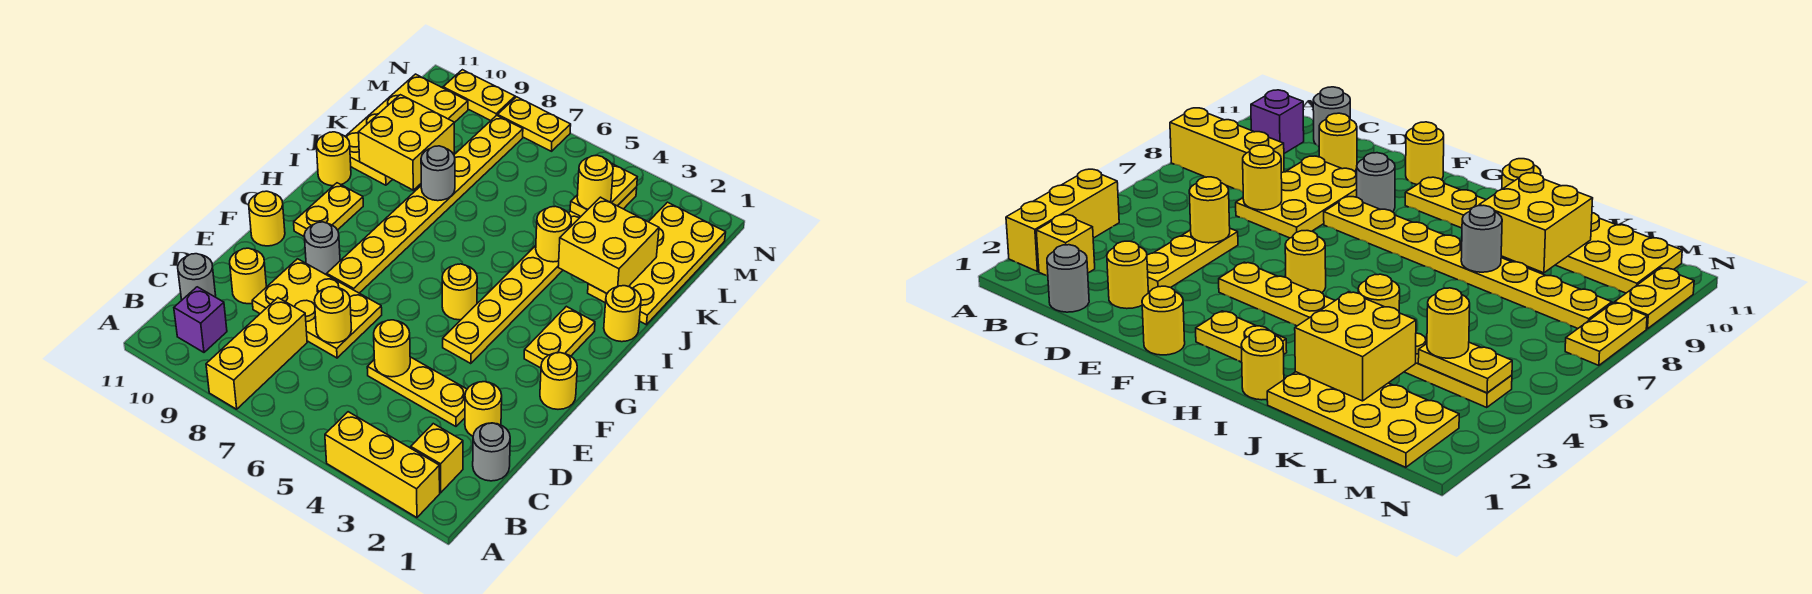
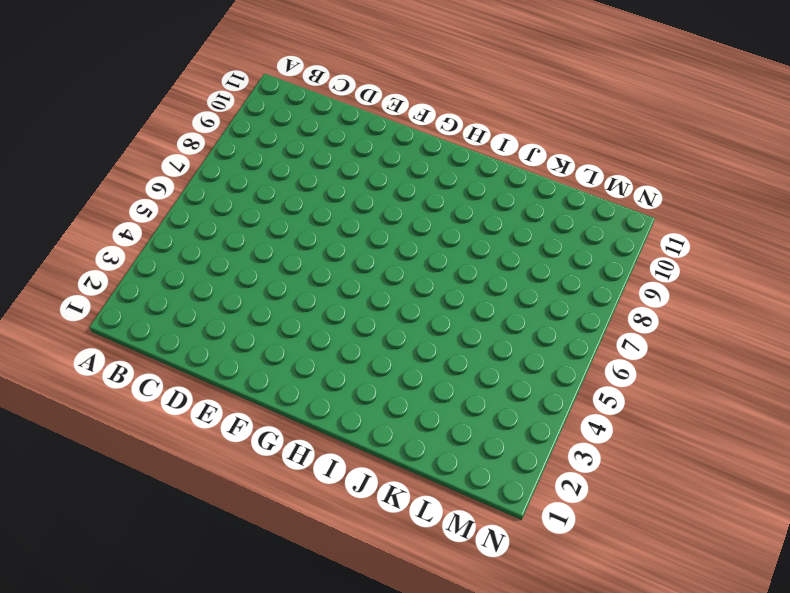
none -> yellow brick A2:A4 level 1
none -> yellow brick A8:C8 level 1
none -> yellow brick B2 level 1
none -> purple brick B10 level 1

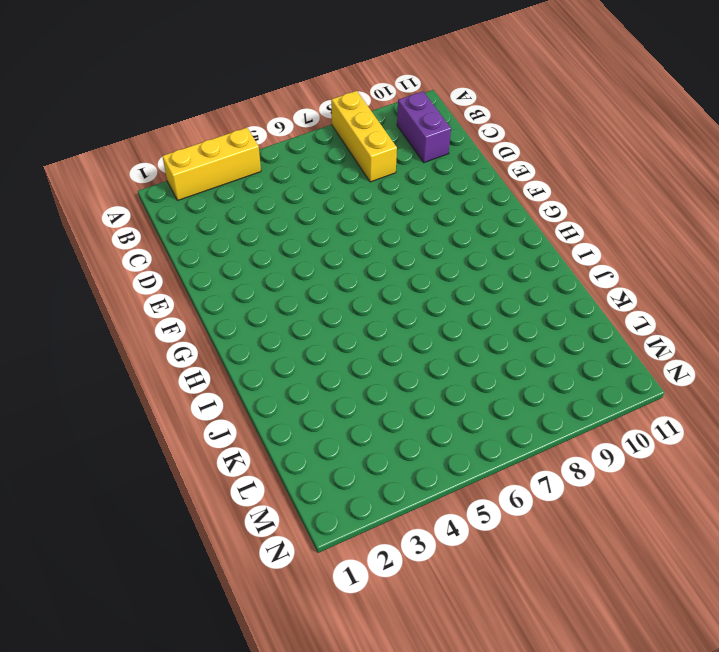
purple brick B10:C10 level 1 -> purple brick B10 level 1
none -> yellow brick B2 level 1
none -> grey round brick C1 level 1
none -> grey round brick C11 level 1
none -> yellow round brick D2 level 1

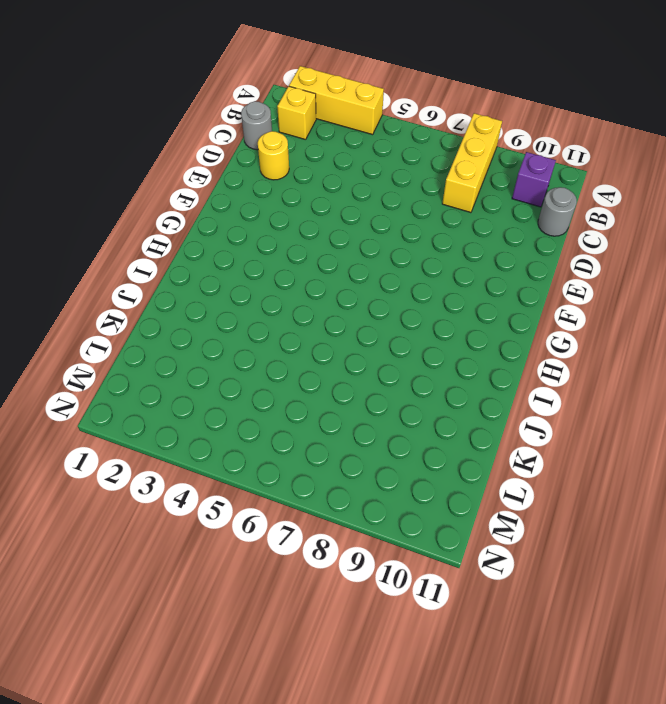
none -> yellow plate D3:D5 level 1
none -> yellow plate D7:E9 level 1
none -> yellow round brick D10 level 1
none -> yellow round brick F1 level 1

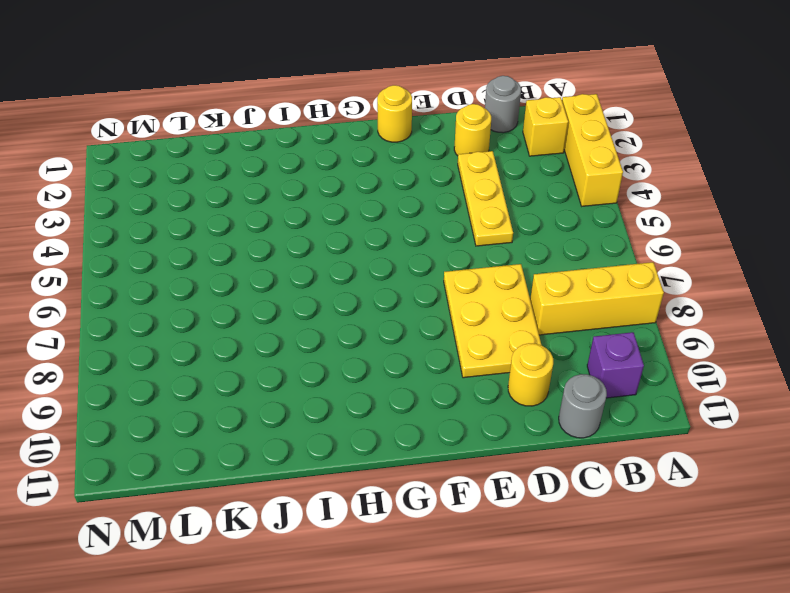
none -> yellow plate F4:M4 level 1
none -> yellow plate F8:M8 level 1
none -> grey round brick F9 level 1
none -> yellow round brick F11 level 1

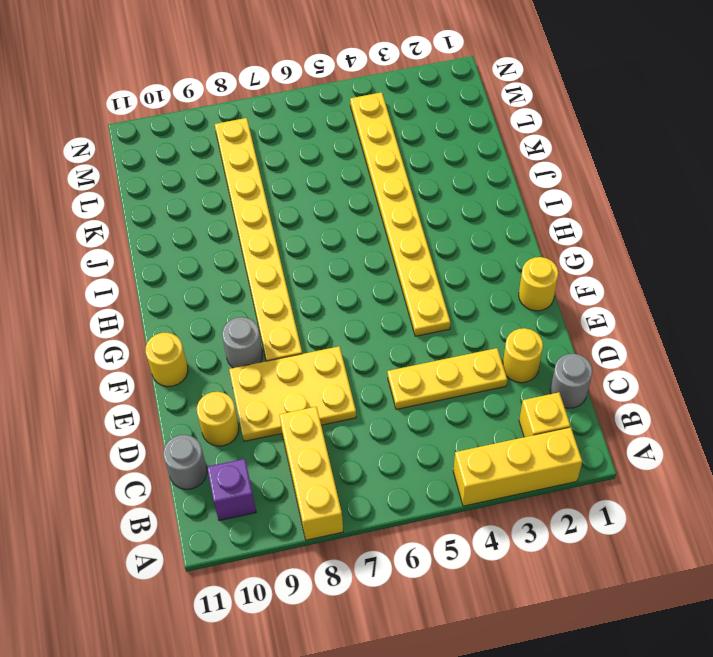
none -> yellow plate G2:H2 level 1
none -> yellow round brick G5 level 1
none -> yellow plate G10:H10 level 1
none -> yellow round brick I1 level 1

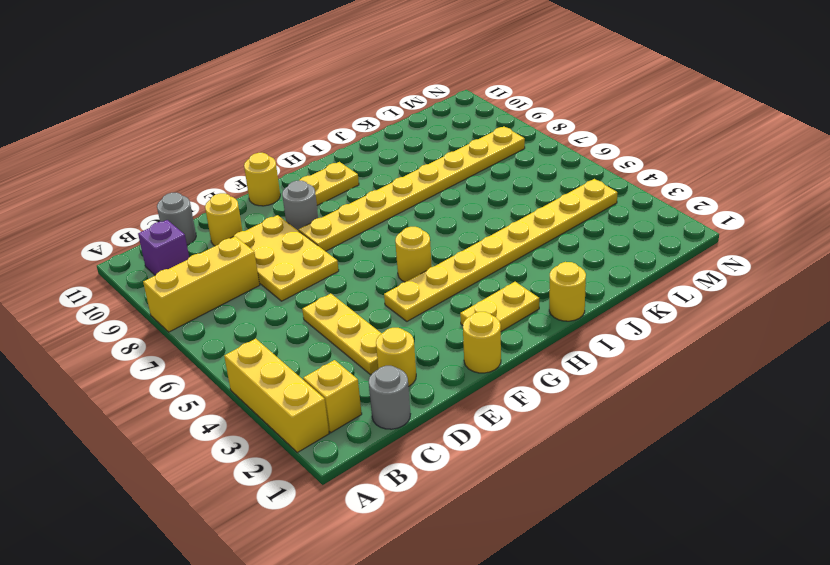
none -> yellow round brick I11 level 1
none -> yellow plate J1:M2 level 1
none -> yellow plate J10:M11 level 1
none -> yellow plate N7:N8 level 1

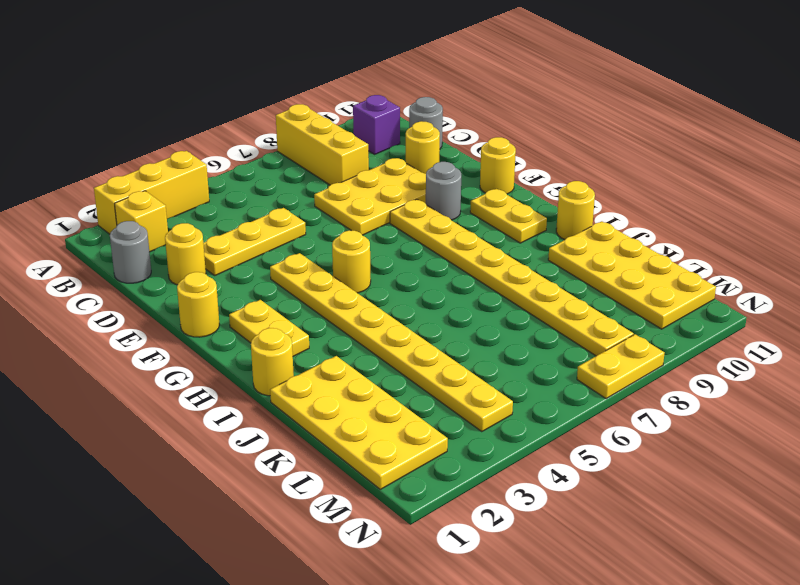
none -> yellow plate N9:N10 level 1
none -> yellow round brick D5 level 2
none -> yellow round brick D7 level 2
none -> yellow brick J2:K3 level 2

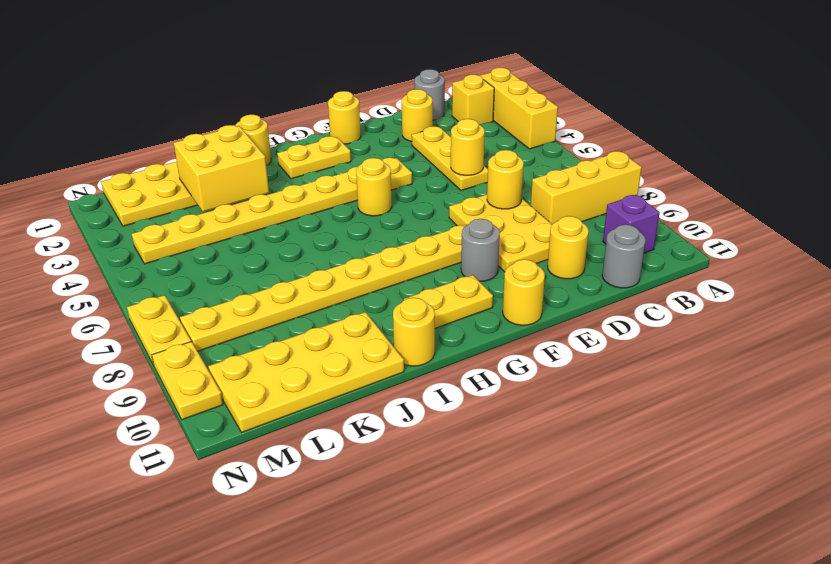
none -> yellow round brick J4 level 2
none -> grey round brick J8 level 2
none -> yellow brick J9:K10 level 2
none -> yellow plate L4:M4 level 2

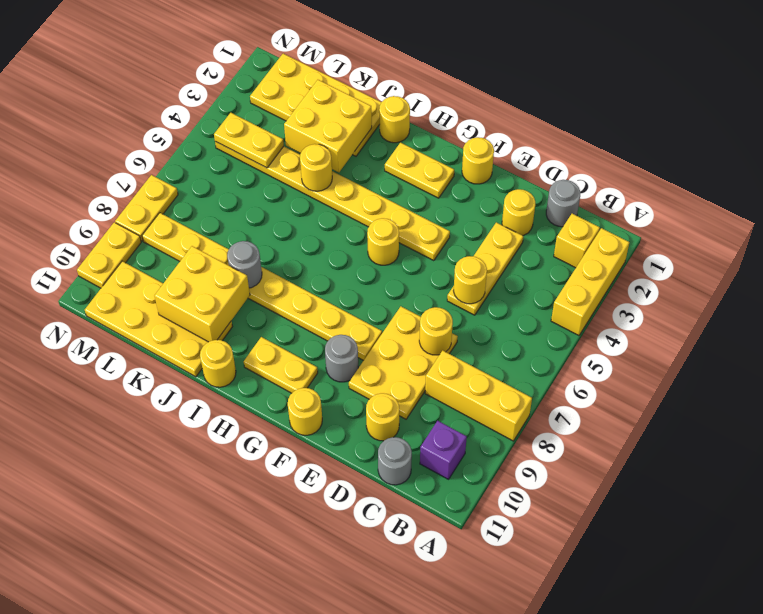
none -> yellow round brick L4 level 3

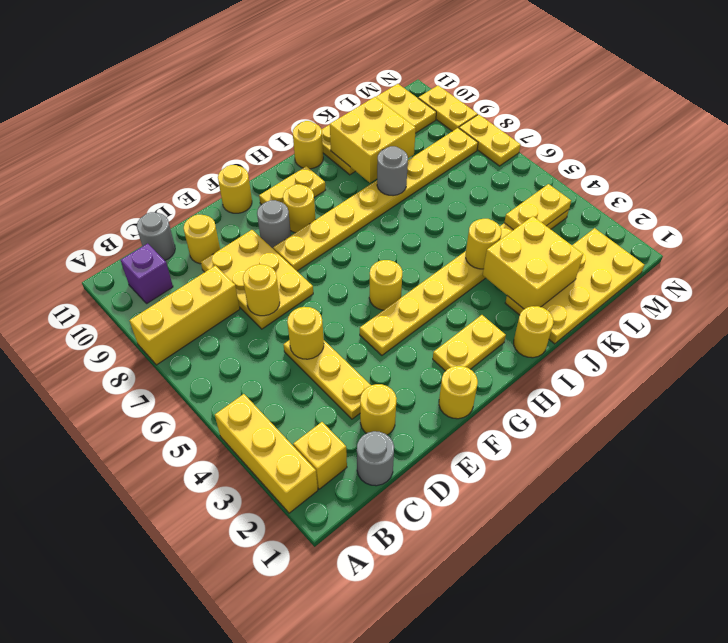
yellow round brick G9 level 1 -> yellow round brick L4 level 3

